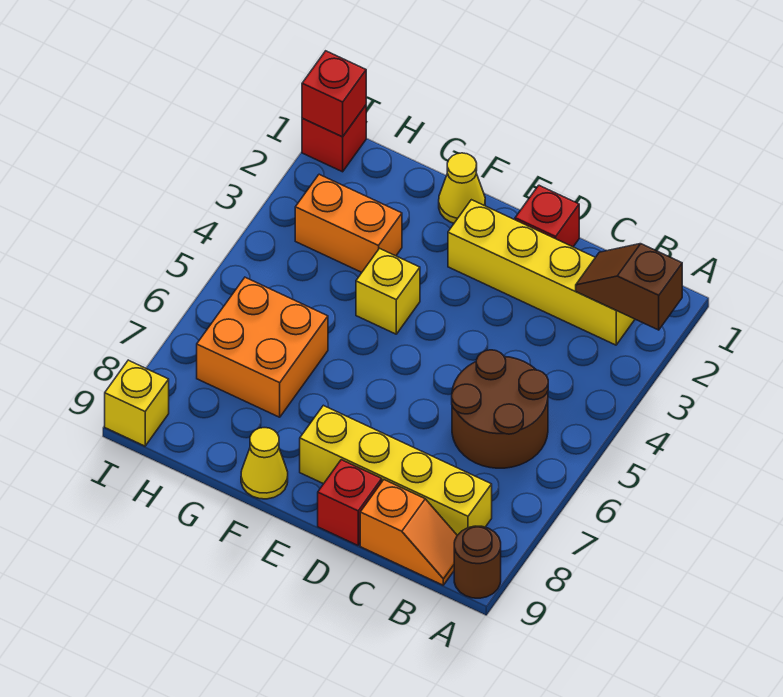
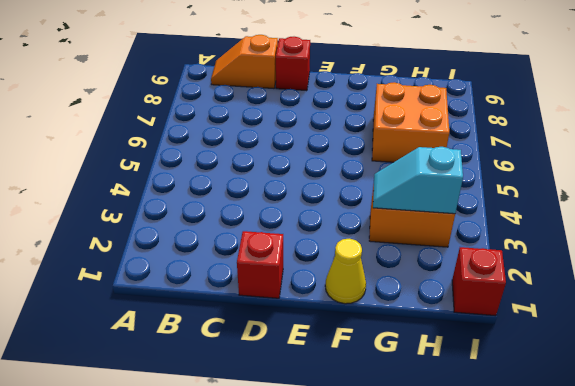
cyan slope G3:H3 level 2 top H -> none
none -> brown round brick A9 level 1
none -> yellow brick B2:E2 level 1
none -> brown round brick B5:C6 level 1

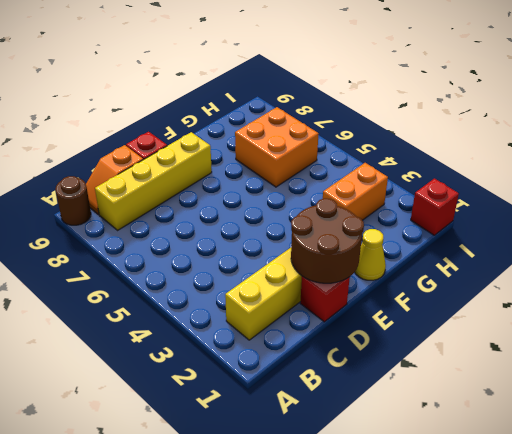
brown round brick D1:E2 level 2 -> brown round brick B5:C6 level 1
none -> yellow brick F4 level 1
none -> yellow cone F9 level 1
none -> yellow brick I9 level 1

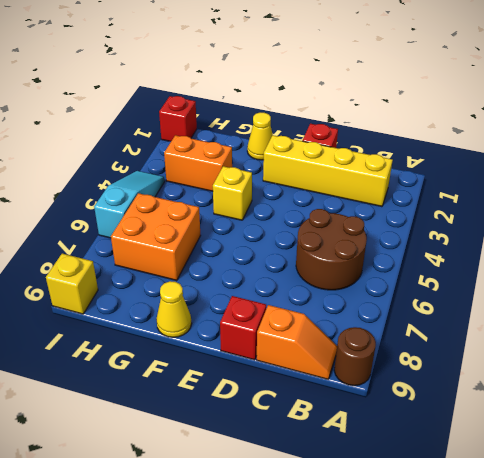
cyan slope I4:I6 level 1 top 6 -> none
none -> yellow brick B8:E8 level 1
none -> brown slope A2:B2 level 2 top A
none -> red brick I1 level 2

